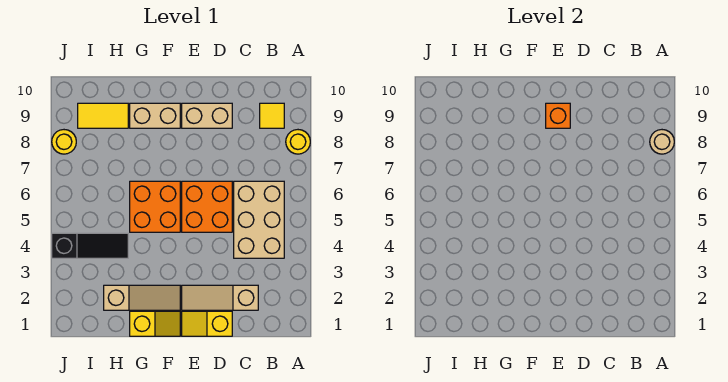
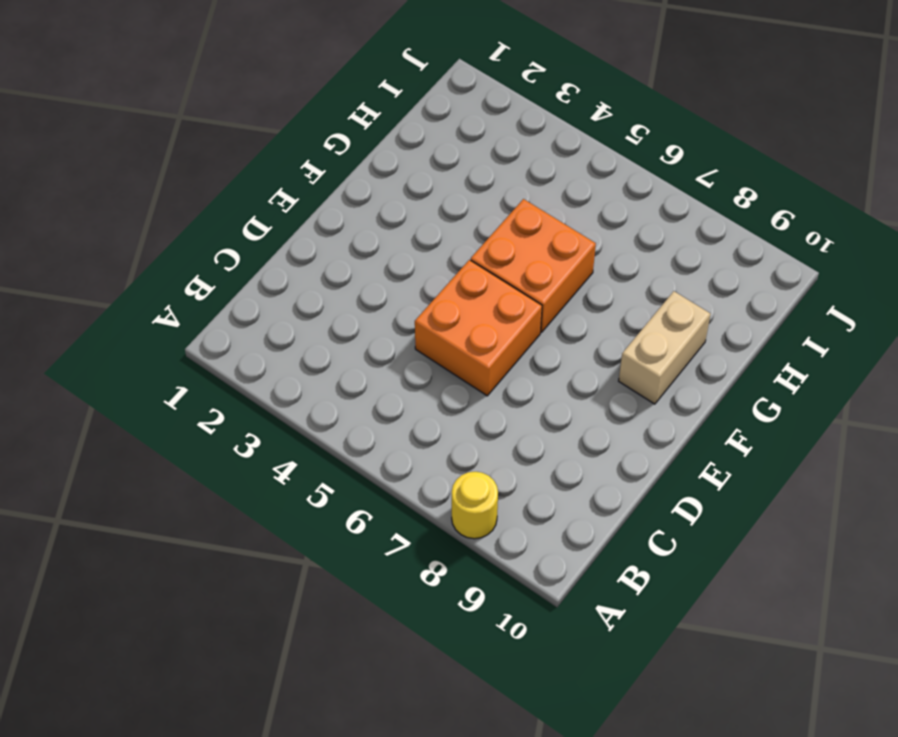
none -> tan brick B4:C6 level 1
none -> yellow tile B9 level 1
none -> tan slope C2:E2 level 1 top C

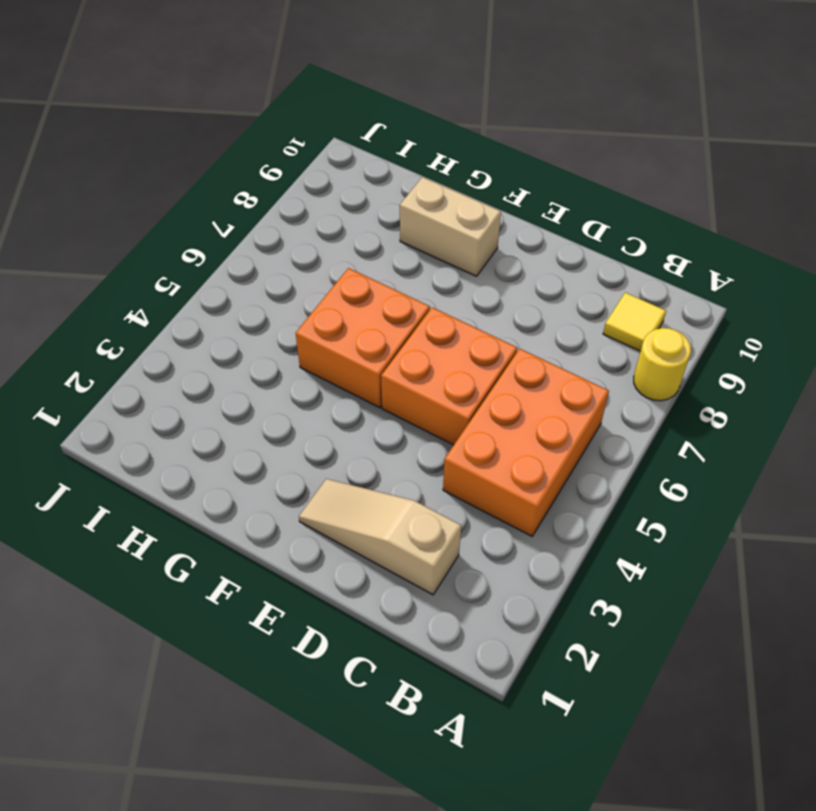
orange brick B4:C6 level 1 -> tan brick B4:C6 level 1
none -> yellow slope D1:E1 level 1 top D
none -> tan brick D9:E9 level 1
none -> yellow slope F1:G1 level 1 top G

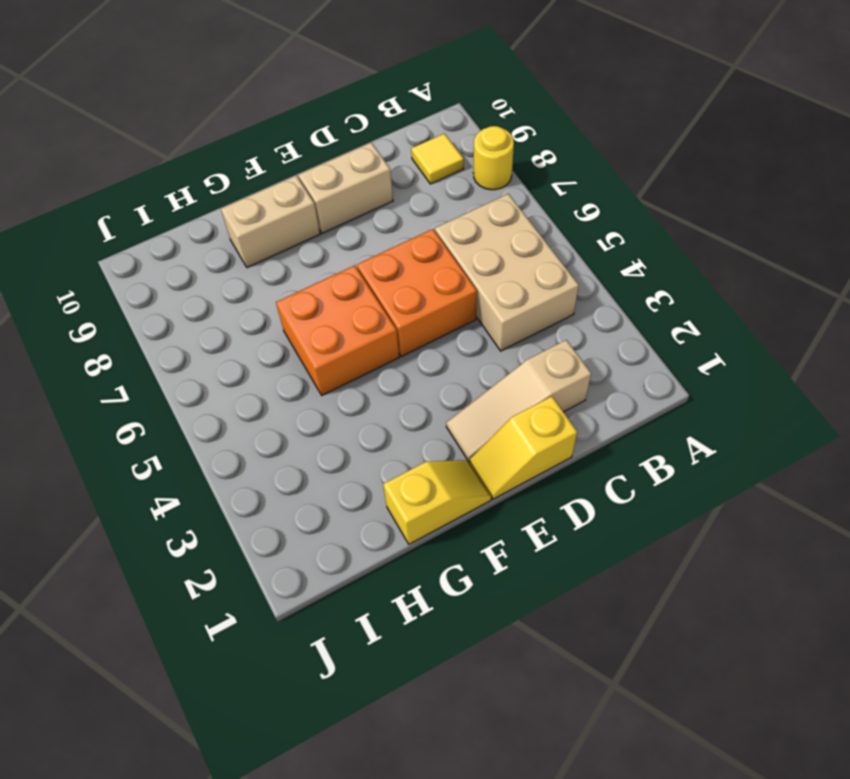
none -> tan slope F2:H2 level 1 top H
none -> black slope H4:J4 level 1 top J
none -> yellow tile H9:I9 level 1

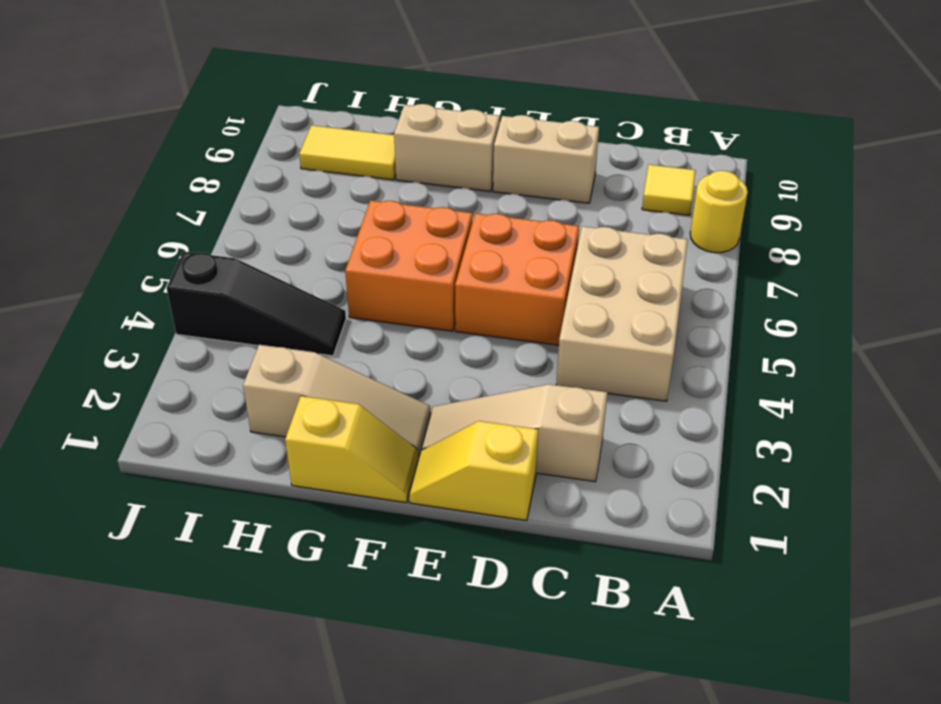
none -> yellow round brick J8 level 1
none -> tan round brick A8 level 2
none -> orange brick E9 level 2

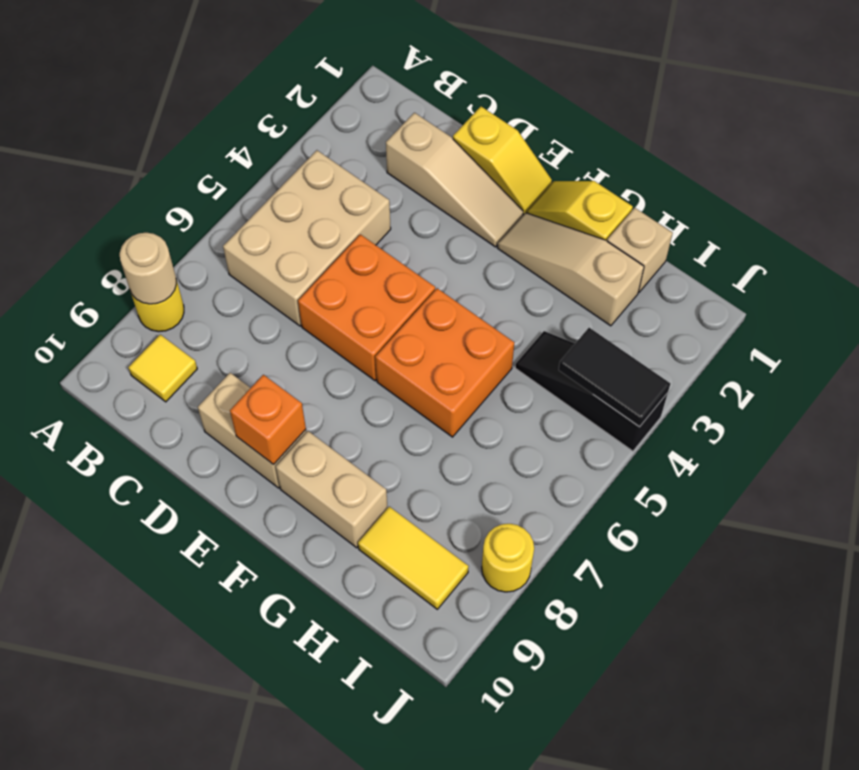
tan brick H1 level 1 -> none
black tile I4:J4 level 2 -> none

